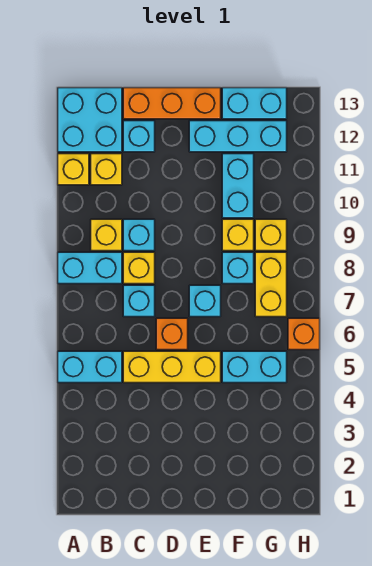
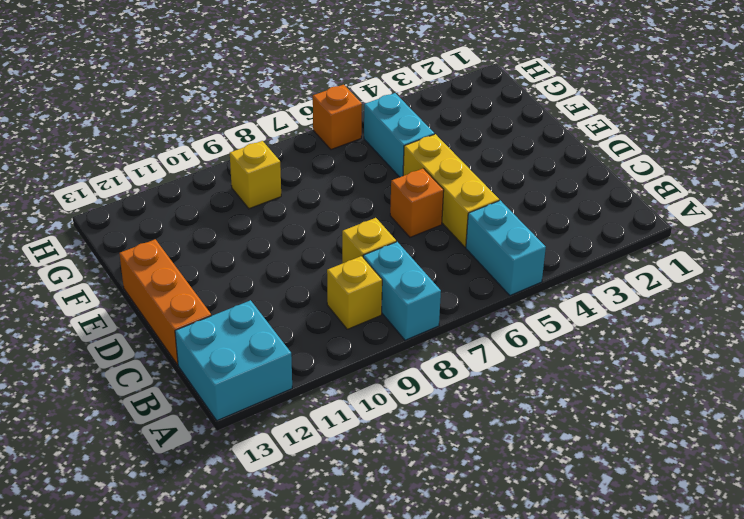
none -> yellow brick A11 level 1
none -> yellow brick B11 level 1
none -> cyan brick C7 level 1

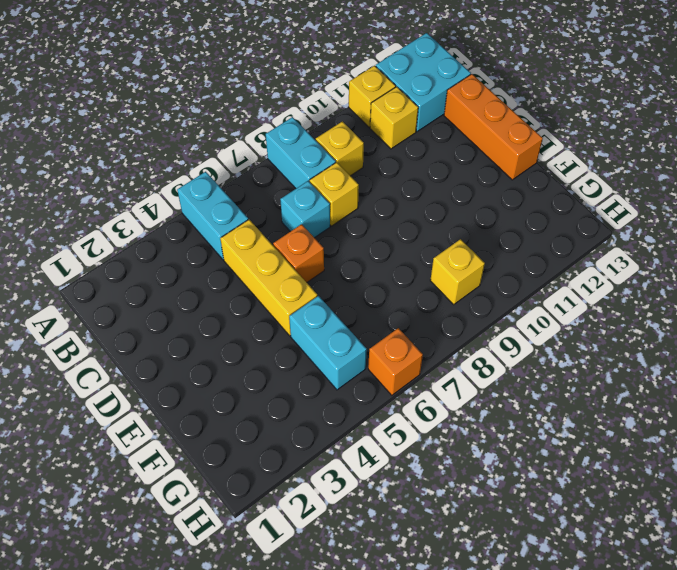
none -> cyan brick C9 level 1
none -> cyan brick C12 level 1
none -> cyan brick E7 level 1

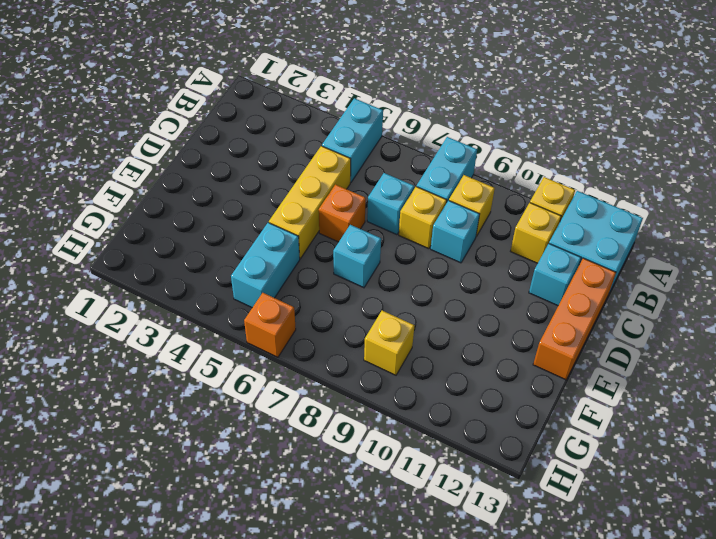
none -> cyan brick E12:G12 level 1
none -> cyan brick F8 level 1
none -> yellow brick F9 level 1

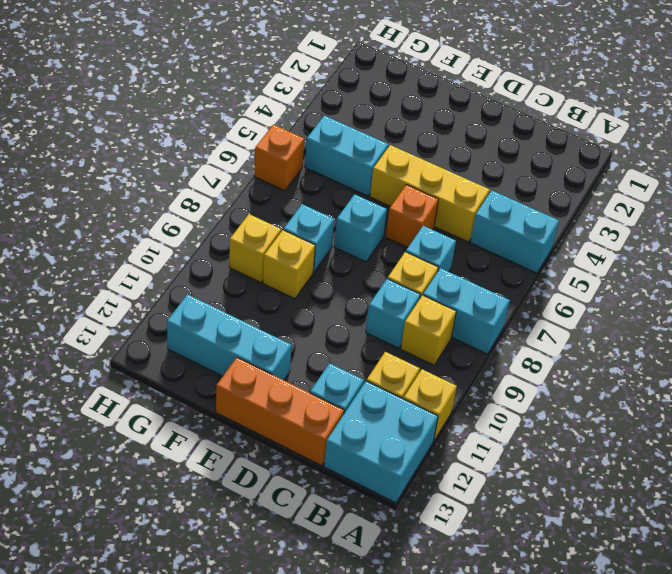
none -> cyan brick F10:F11 level 1
none -> cyan brick F13:G13 level 1
none -> yellow brick G7:G8 level 1

